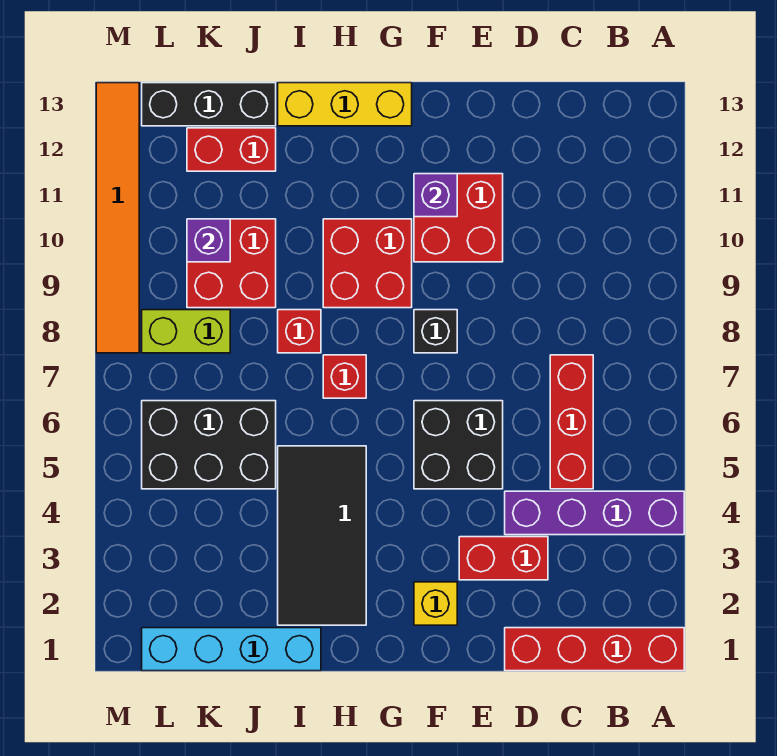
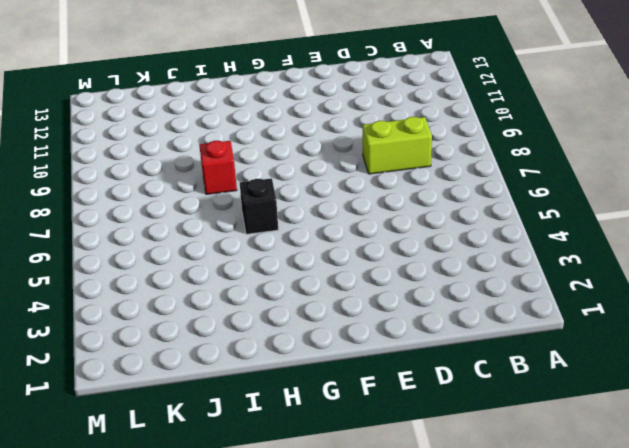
lime brick C8:D8 level 1 -> lime brick K8:L8 level 1
black brick H6 level 1 -> black brick F8 level 1
none -> red brick A1:D1 level 1
none -> purple brick A4:D4 level 1
none -> red brick C5:C7 level 1

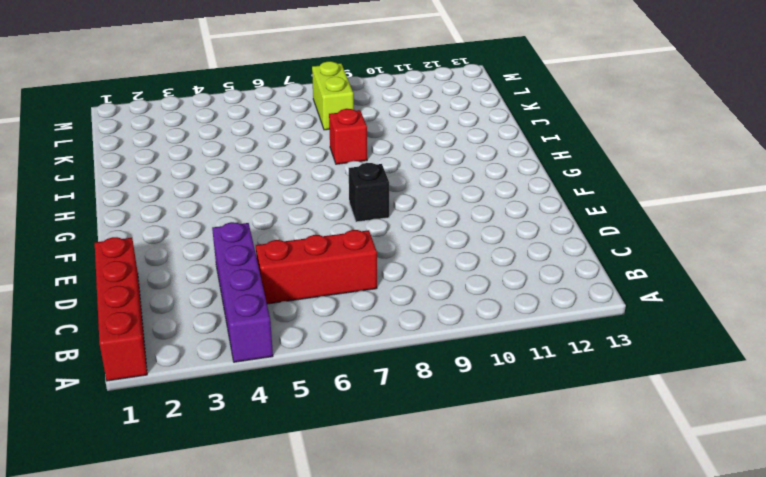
none -> red brick D3:E3 level 1
none -> black brick E5:F6 level 1
none -> red brick E10:F11 level 1

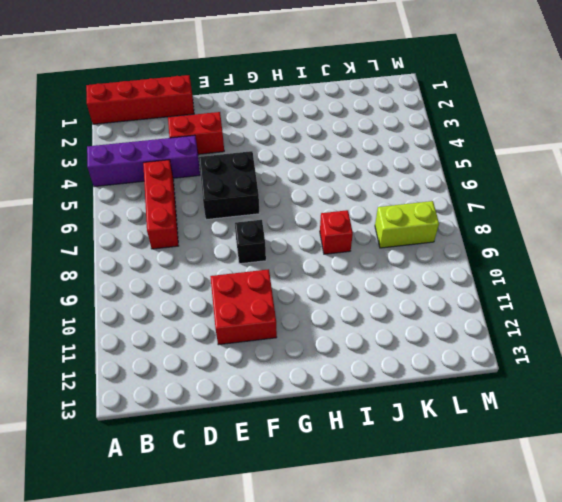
none -> yellow brick F2 level 1
none -> red brick G9:H10 level 1
none -> yellow brick G13:I13 level 1

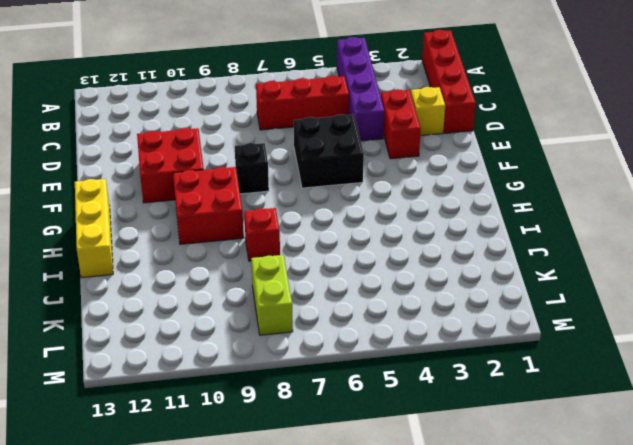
yellow brick D2 level 1 -> yellow brick F2 level 1
none -> black tile H2:I5 level 1
none -> red brick H7 level 1
none -> cyan brick I1:L1 level 1

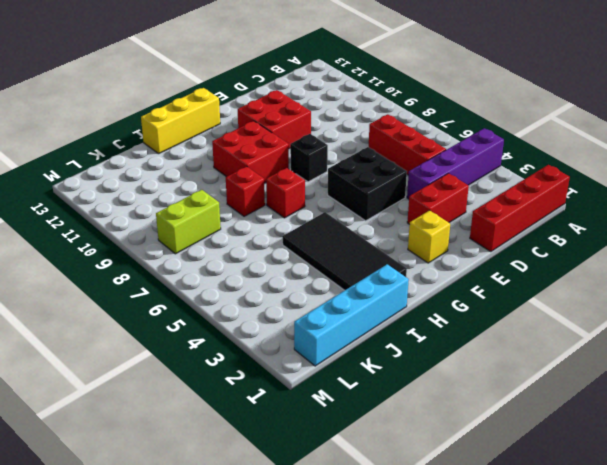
none -> black brick J5:L6 level 1
none -> red brick J9:K10 level 1
none -> red brick J12:K12 level 1

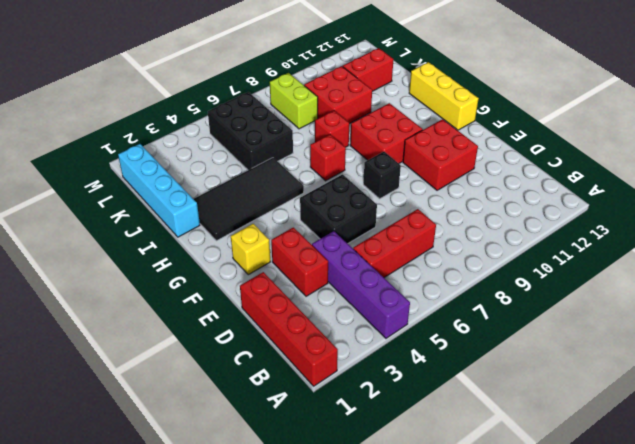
red brick K11:K12 level 1 -> red brick J12:K12 level 1
none -> black brick J13:L13 level 1
none -> orange tile M8:M13 level 1
none -> purple brick F11 level 2

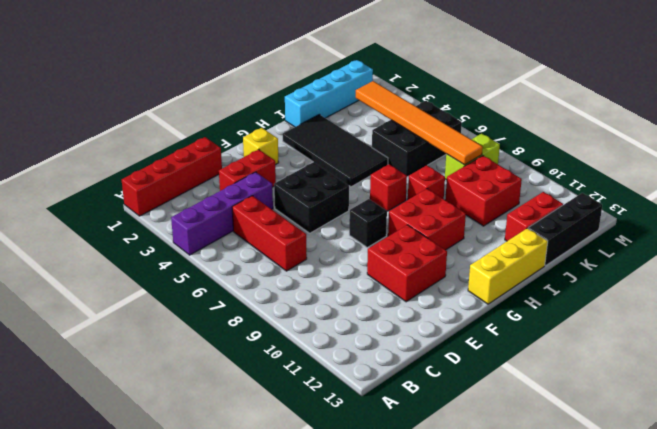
orange tile K3:K8 level 2 -> orange tile M8:M13 level 1
none -> purple brick F11 level 2
none -> purple brick K10 level 2

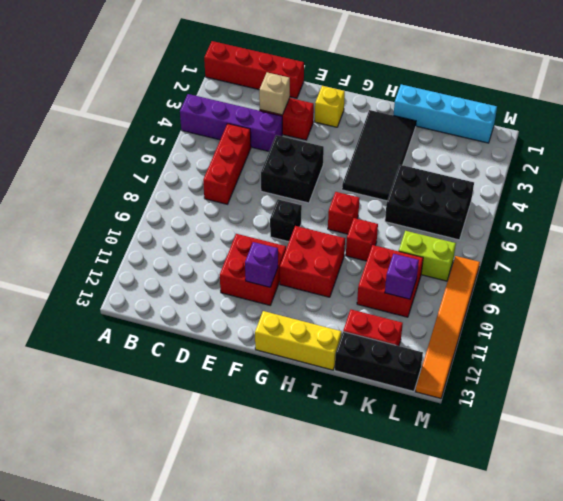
tan brick D3 level 2 -> none

